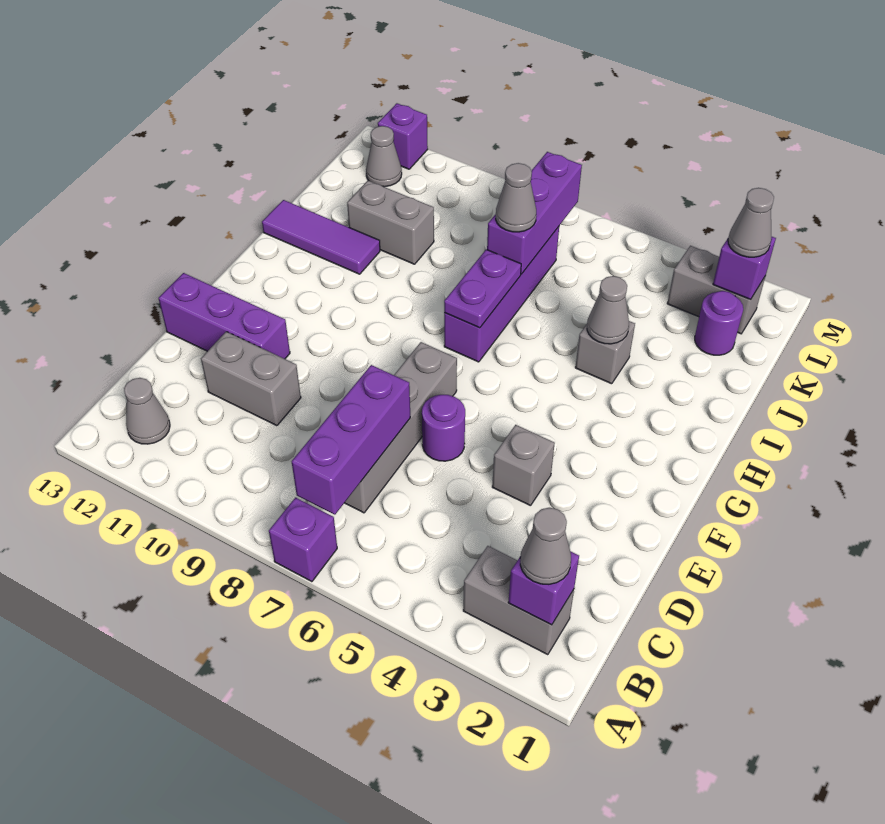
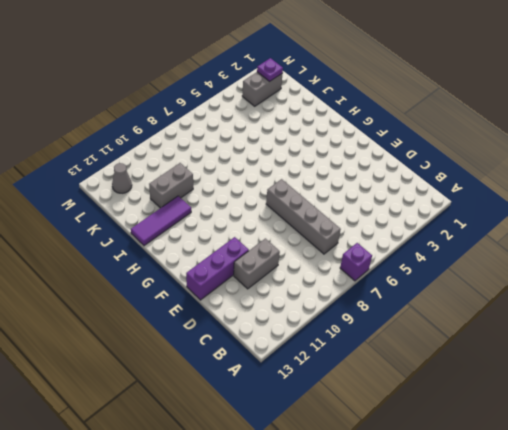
purple plate L2 level 2 -> purple brick L2 level 2
none -> grey brick B2:B3 level 1
none -> grey cone B12 level 1
none -> grey brick E4 level 1

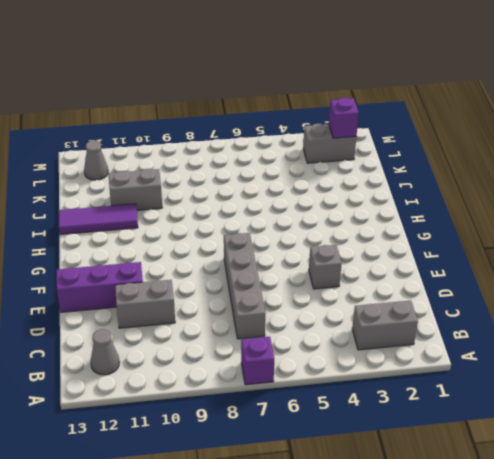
none -> purple round brick E6 level 1
none -> purple brick H7:K7 level 1
none -> grey brick I4 level 1

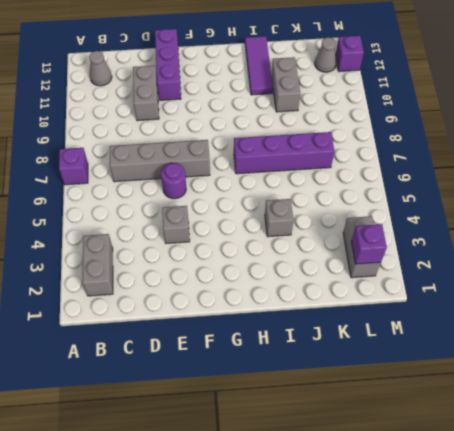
none -> purple round brick K2 level 1
none -> purple brick B2 level 2
none -> purple brick B7:D7 level 2

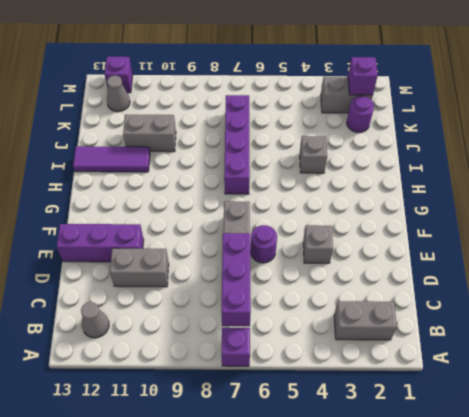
none -> purple brick B2 level 2
none -> purple plate H7:I7 level 2
none -> grey cone I4 level 2

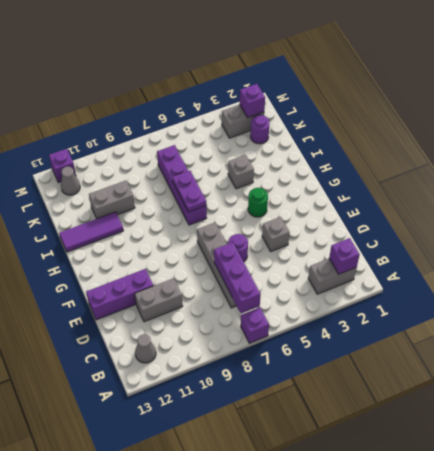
green round brick G4 level 1 -> none
none -> grey cone I4 level 2
none -> purple brick J7:L7 level 2
none -> grey cone B2 level 3

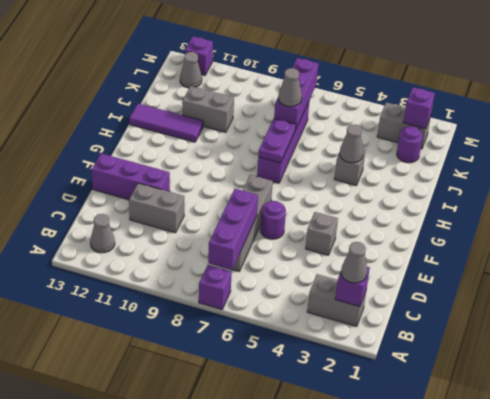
none -> grey cone L2 level 3

